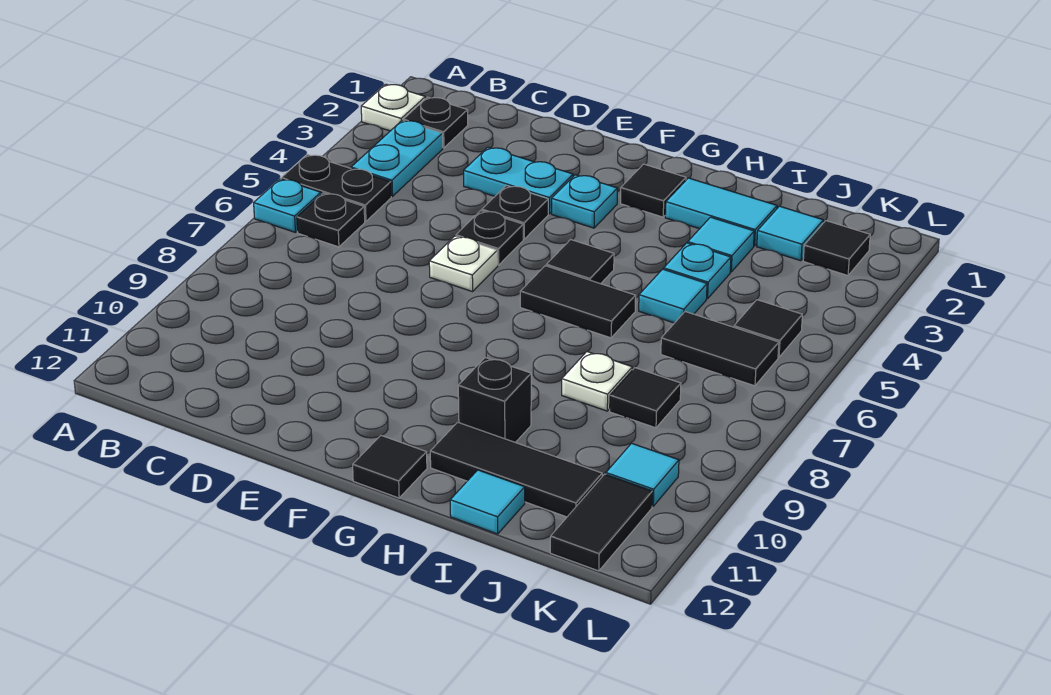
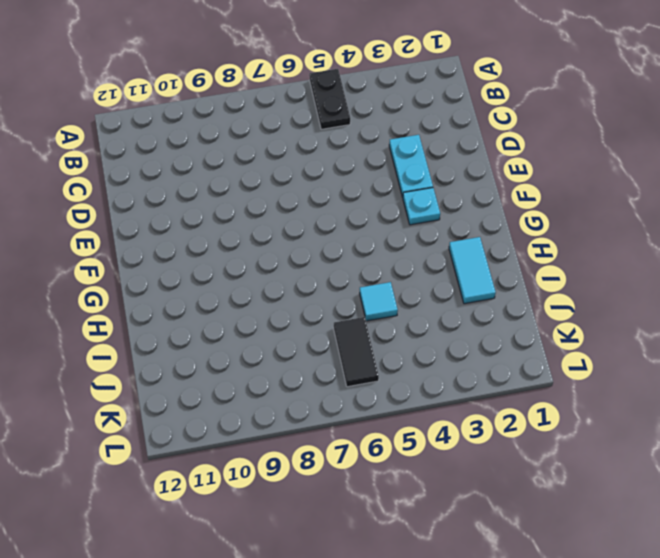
none -> white plate A2 level 1
none -> cyan plate A6 level 1
none -> black plate B2 level 1
none -> cyan plate B3:B4 level 1

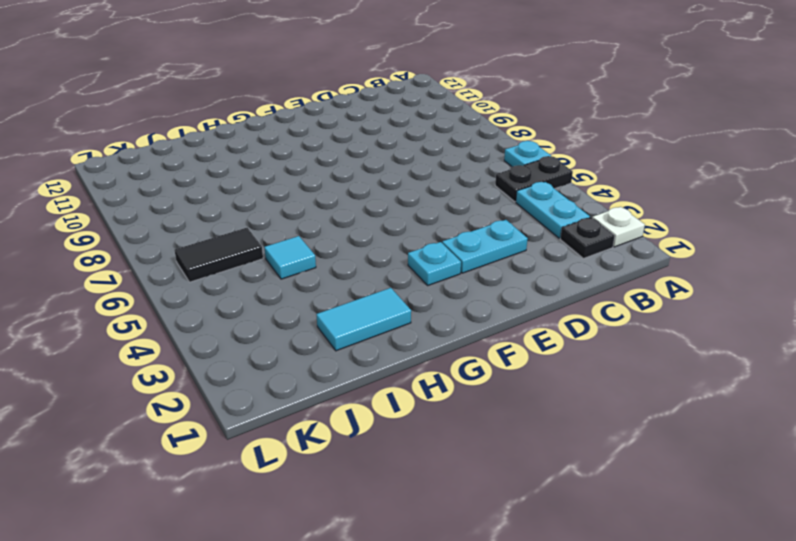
none -> black plate B6 level 1
none -> black plate E4 level 1
none -> black plate E5 level 1
none -> white plate E6 level 1

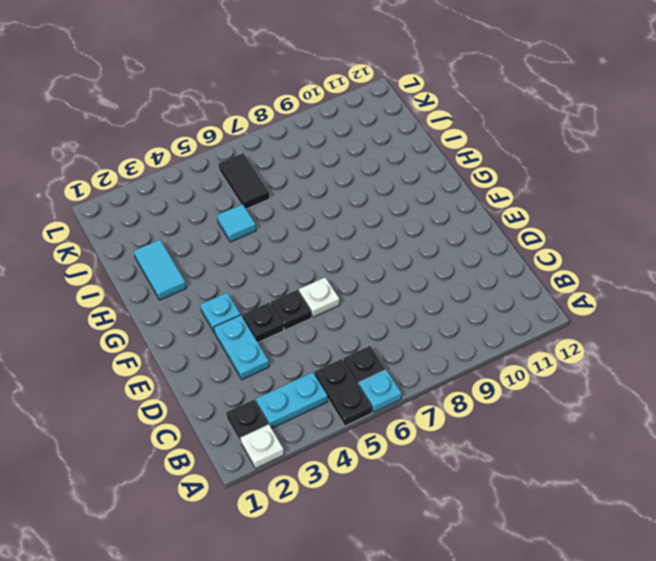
none -> black tile G2 level 1
none -> black tile G5 level 1
none -> black tile G6:H6 level 1
none -> black tile G12 level 1

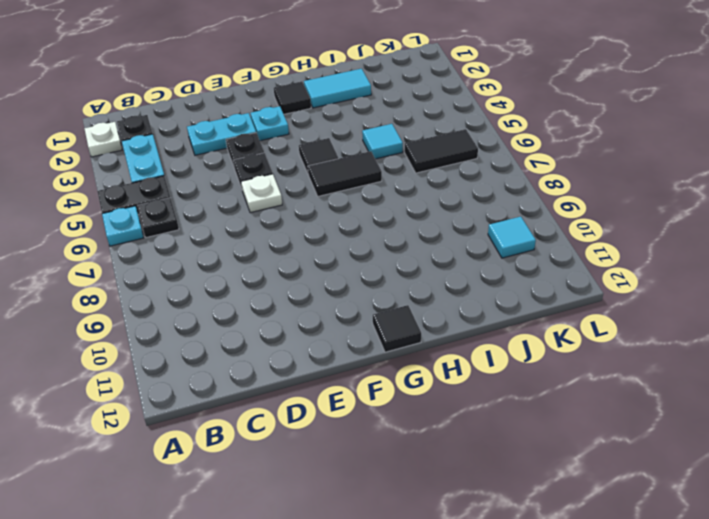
none -> black brick H10 level 1
none -> black tile H11:J11 level 1
none -> cyan tile I3 level 1
none -> cyan plate I4 level 1

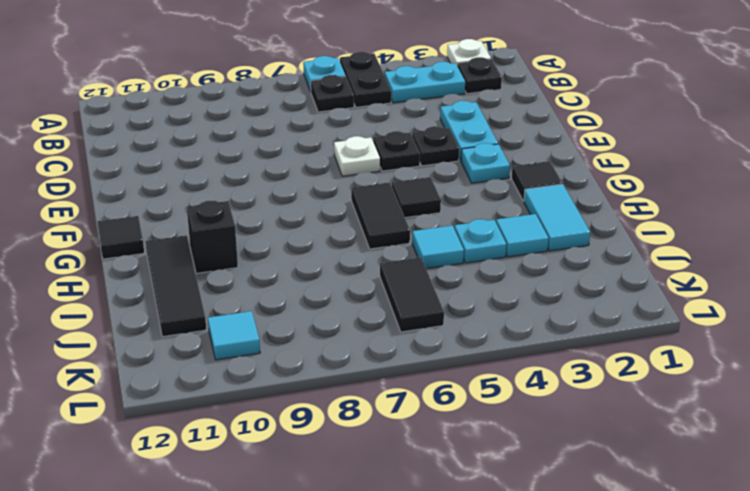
none -> white plate I8 level 1
none -> cyan tile I12 level 1
none -> cyan tile J2 level 1
none -> black tile J8 level 1

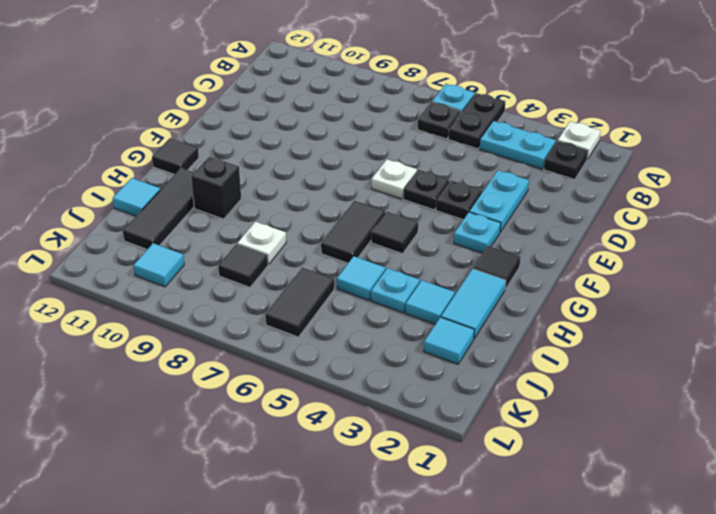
none -> black tile K2 level 1
none -> black tile K5 level 1
none -> black tile K11:K12 level 1

